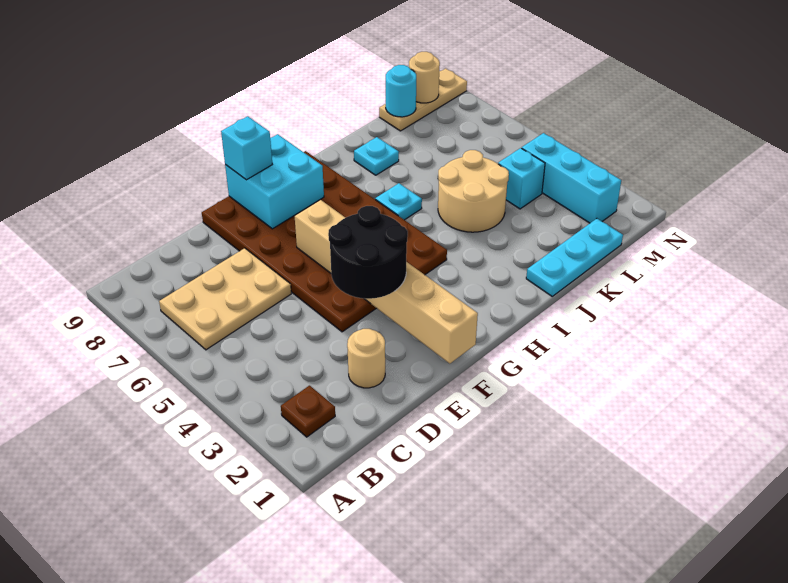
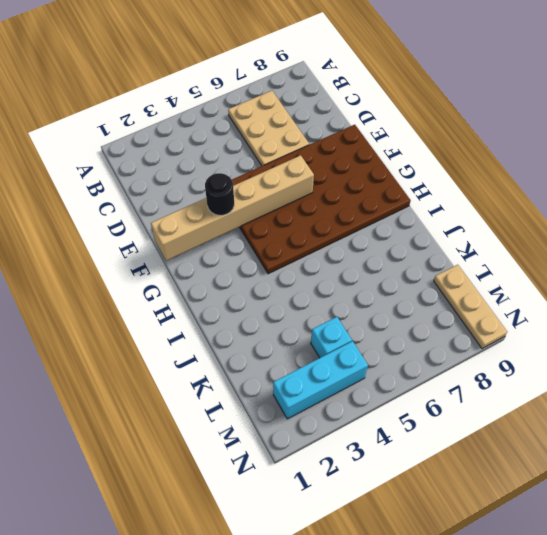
black round brick F3 level 3 -> black round brick E3:F4 level 3
none -> brown plate B2 level 1
none -> tan round brick D2 level 1
none -> cyan plate I6 level 1

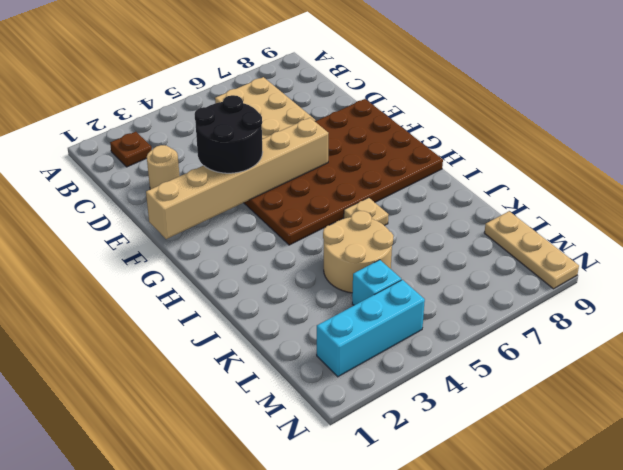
tan plate I6 level 1 -> cyan plate I6 level 1
none -> cyan plate J1:L1 level 1
none -> cyan plate J8 level 1
none -> cyan brick F8:G9 level 2

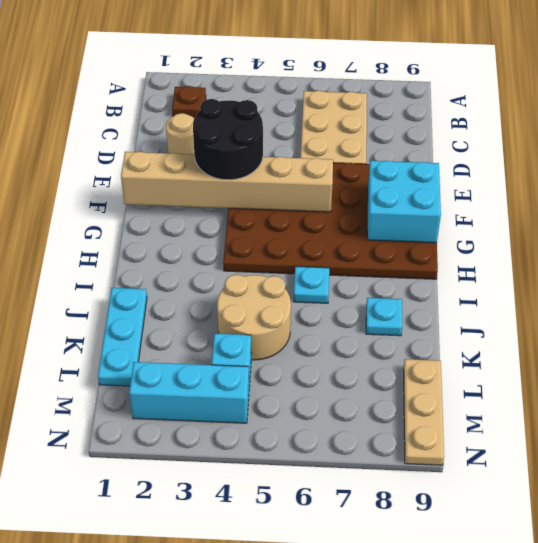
none -> cyan round brick L9 level 2
none -> tan round brick M9 level 2
none -> cyan brick F9 level 3

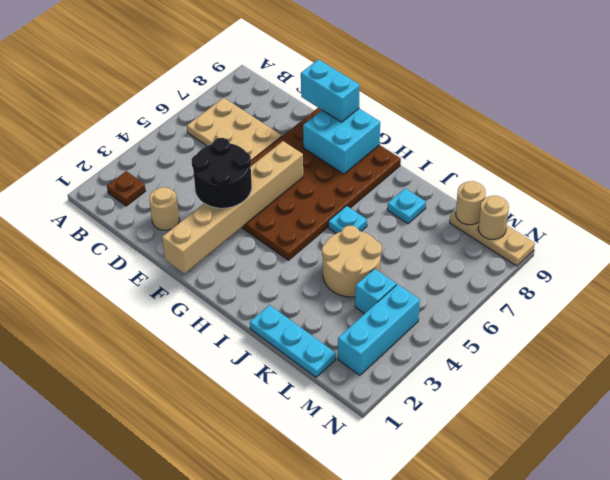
cyan brick E9:F9 level 3 -> cyan brick F9 level 3
tan round brick L9 level 2 -> cyan round brick L9 level 2

